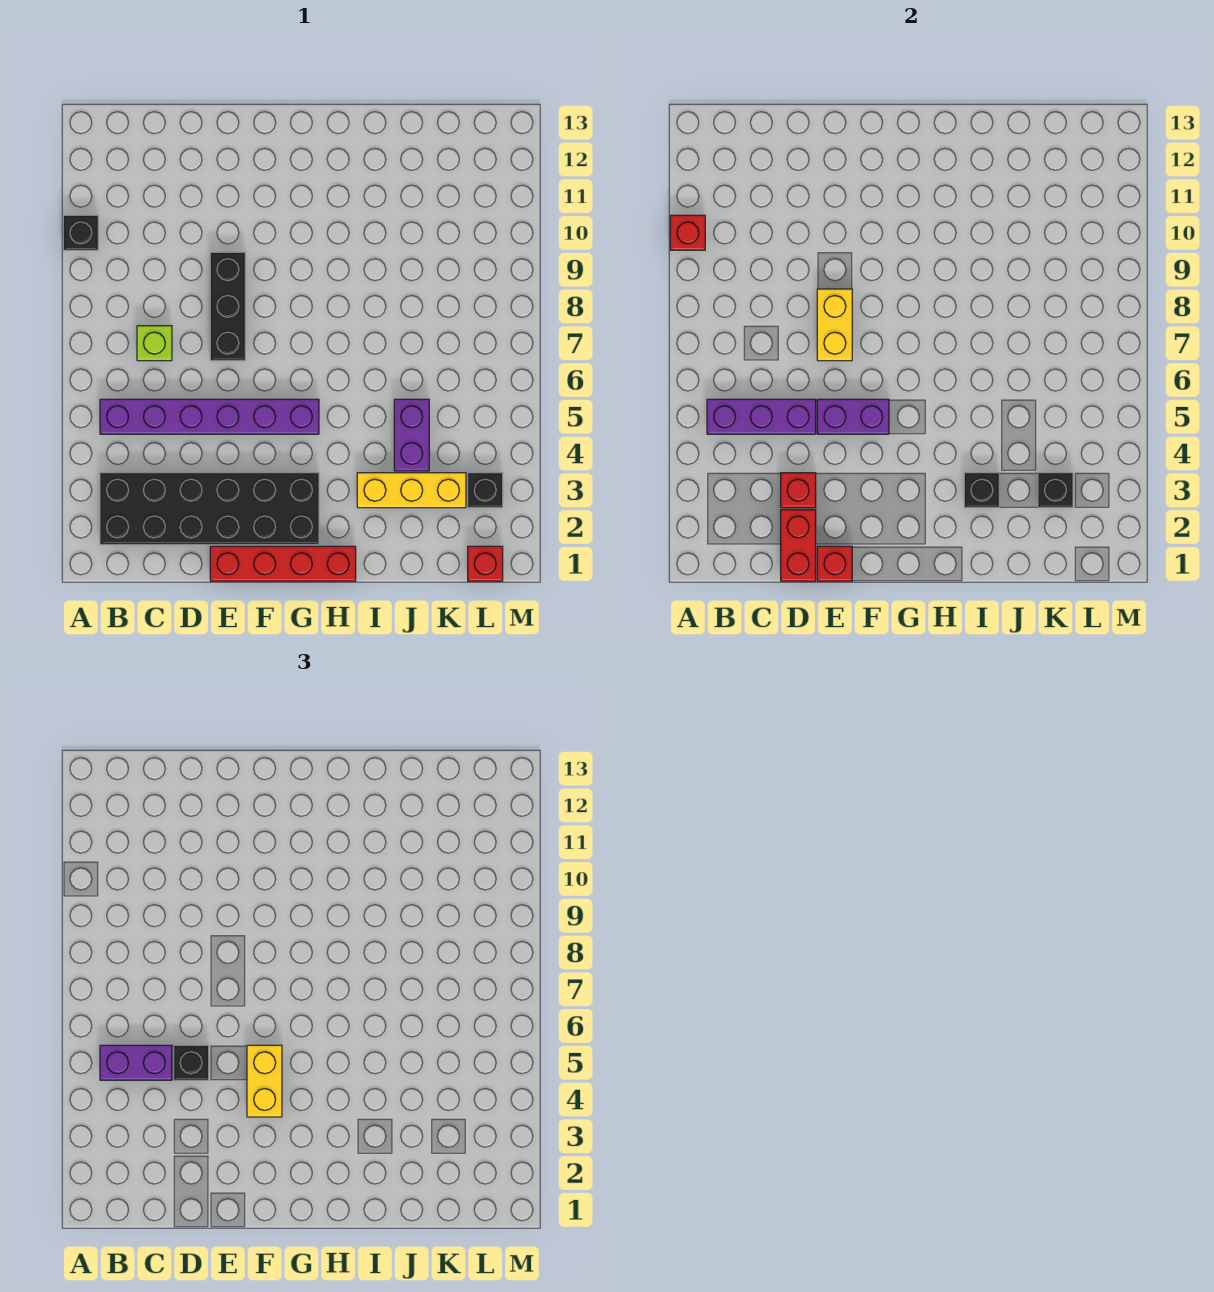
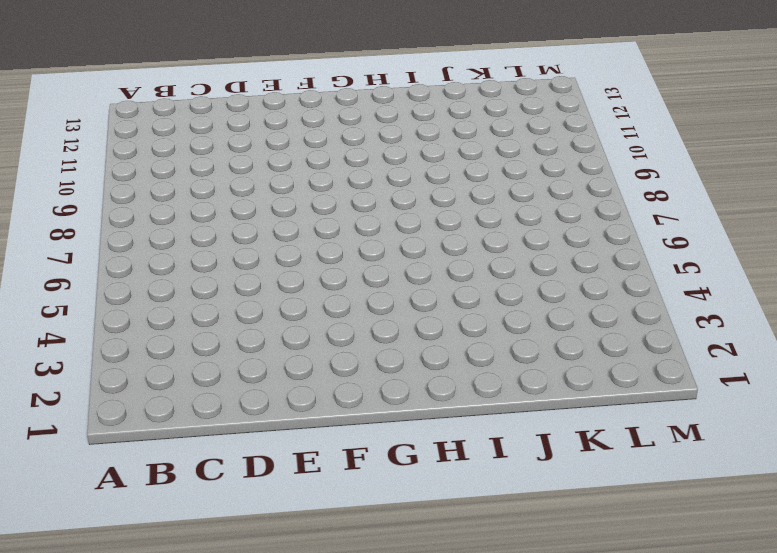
none -> black brick A10 level 1
none -> black brick B2:G3 level 1
none -> purple brick B5:G5 level 1

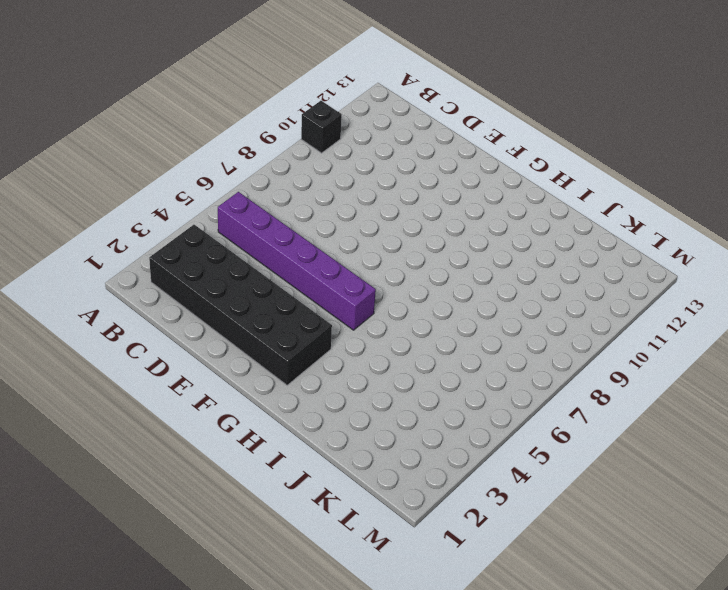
none -> lime brick C7 level 1
none -> red brick E1:H1 level 1
none -> black brick E7:E9 level 1

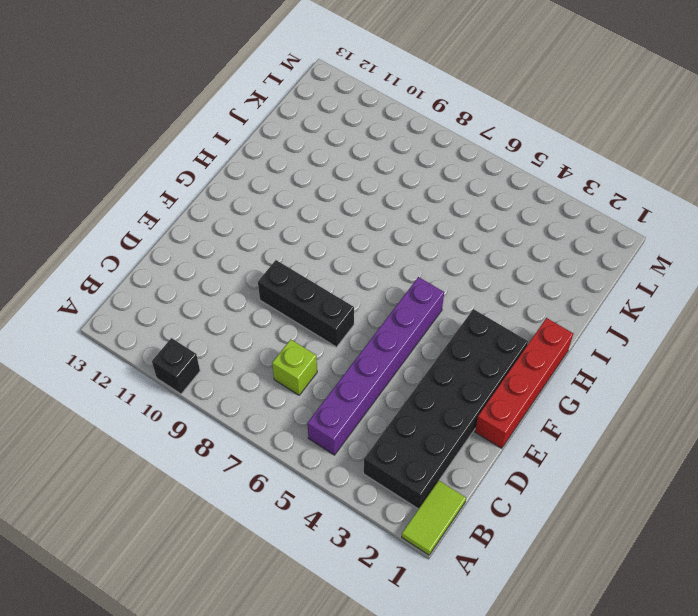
lime tile A1:B1 level 1 -> none
none -> yellow brick I3:K3 level 1
none -> purple brick J4:J5 level 1
none -> red brick L1 level 1

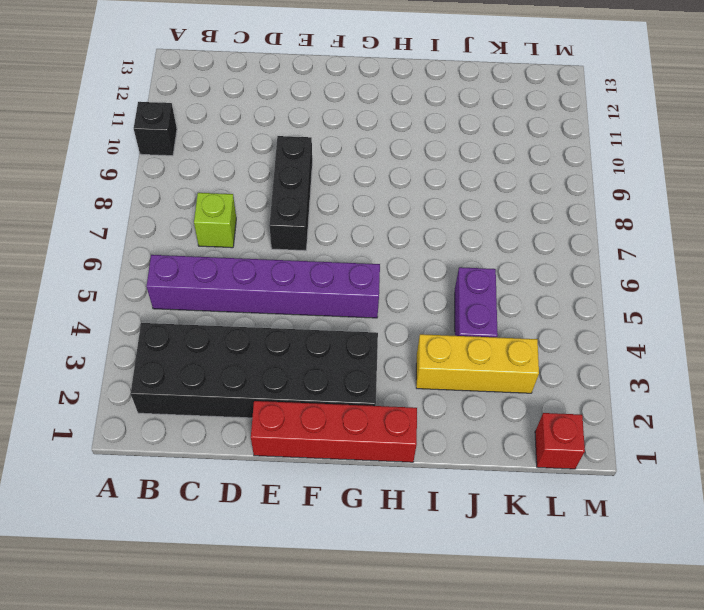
none -> black brick L3 level 1
none -> red brick A10 level 2
none -> purple brick B5:D5 level 2

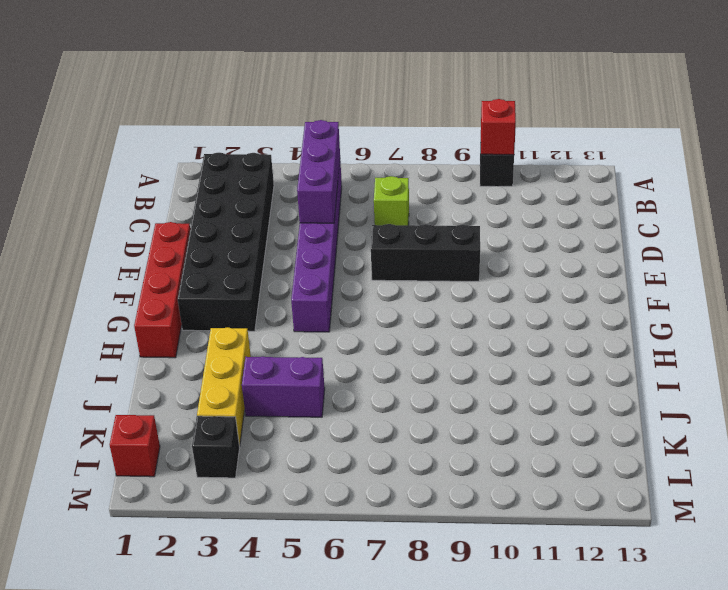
none -> red brick D1:D2 level 2
none -> red brick D3 level 2
none -> red brick E1 level 2

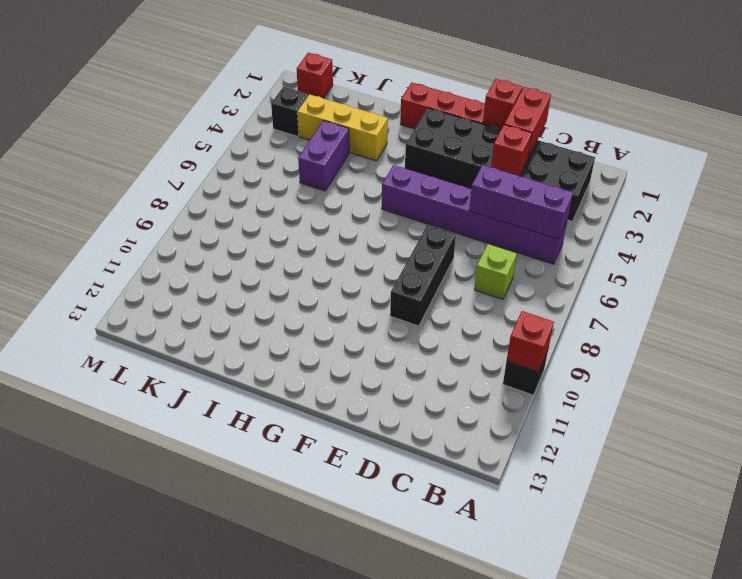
none -> purple brick E5:F5 level 2
none -> yellow brick E7:E8 level 2
none -> black brick I3 level 2

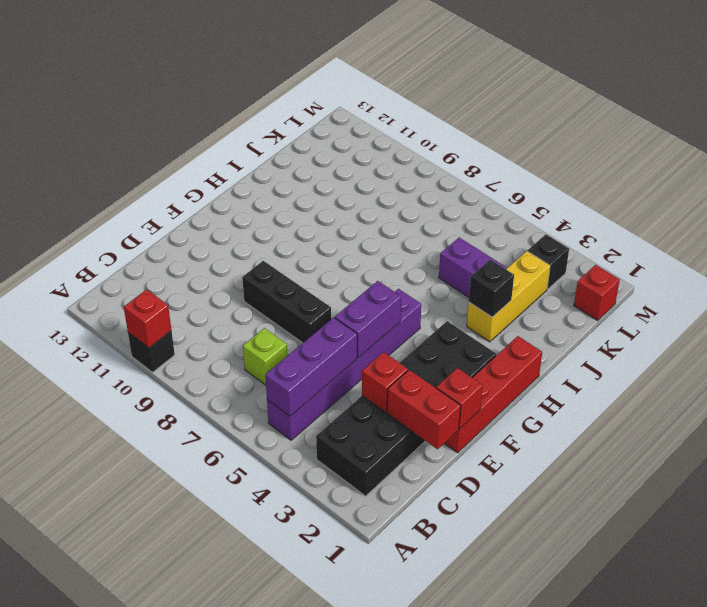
none -> yellow brick E7:E8 level 2
none -> black brick K3 level 2
none -> purple brick B5:C5 level 3

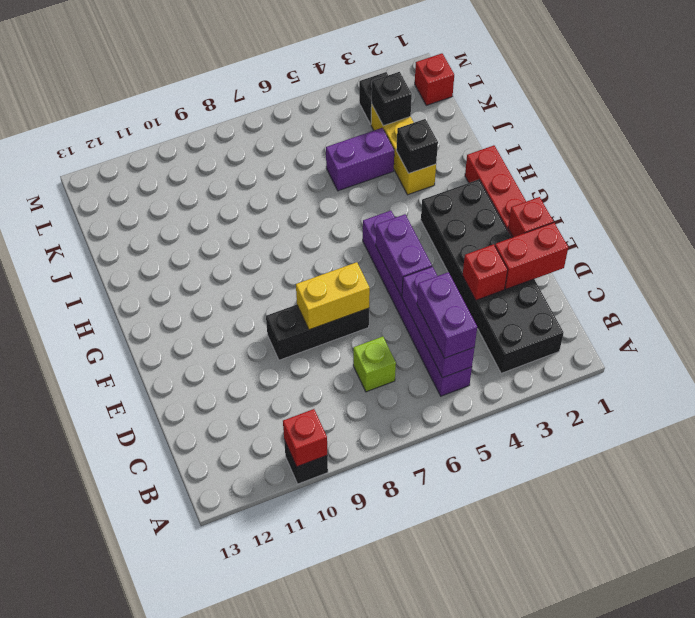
none -> black brick D5 level 3
none -> yellow brick F4:F5 level 3

